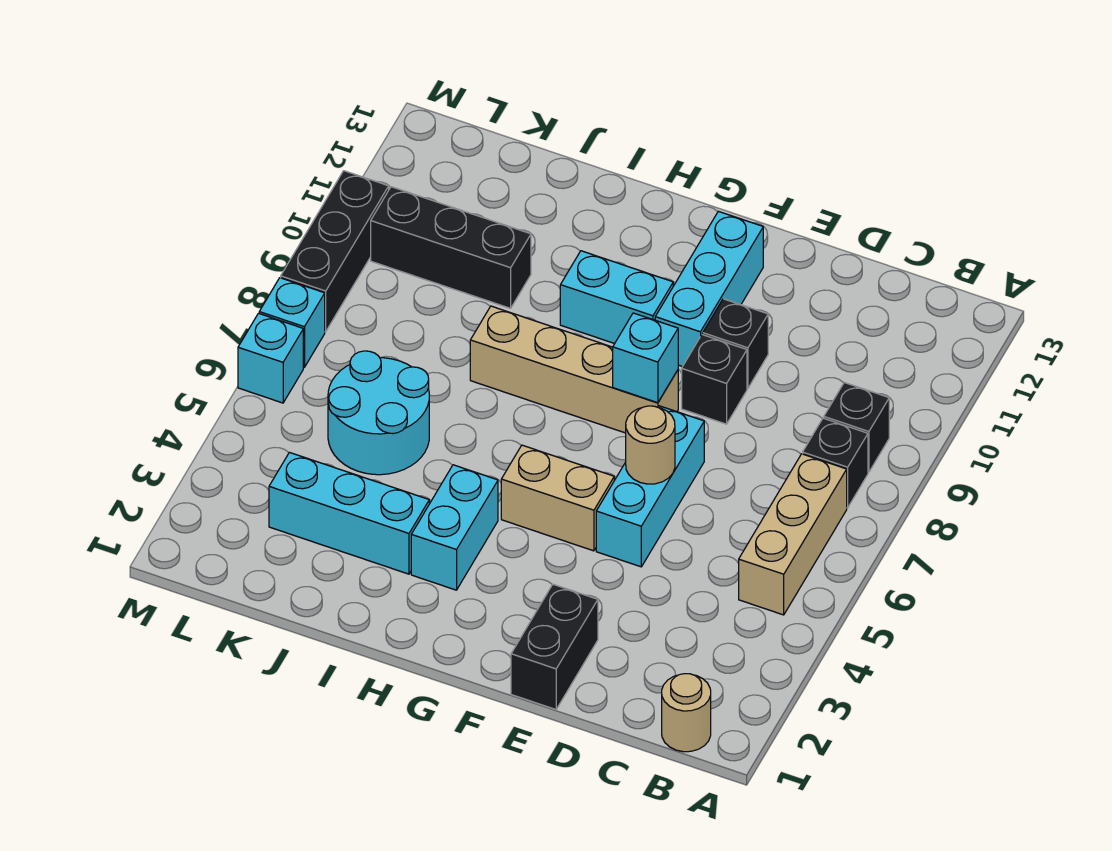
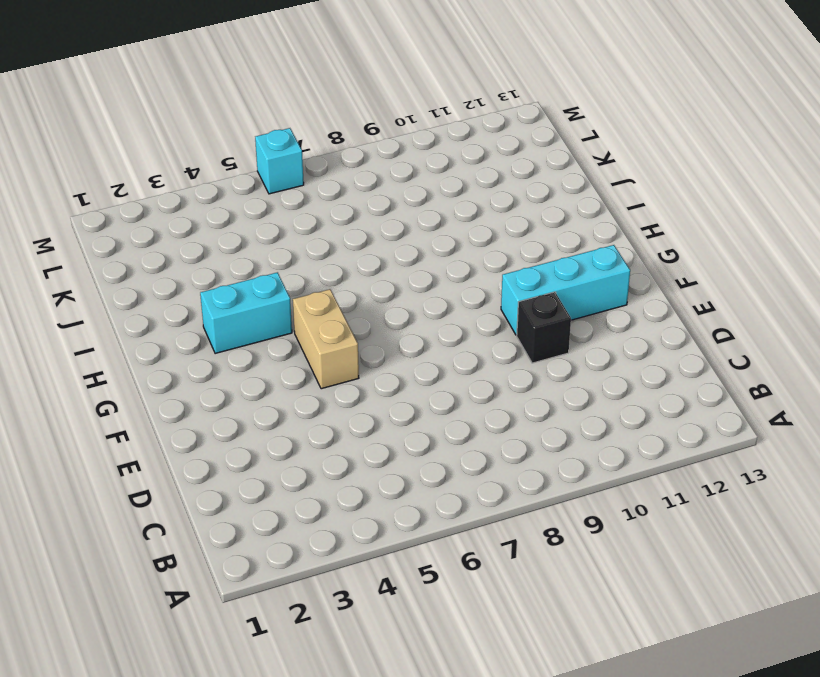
none -> tan round brick B1 level 1
none -> tan brick B5:B7 level 1
none -> black brick B8 level 1

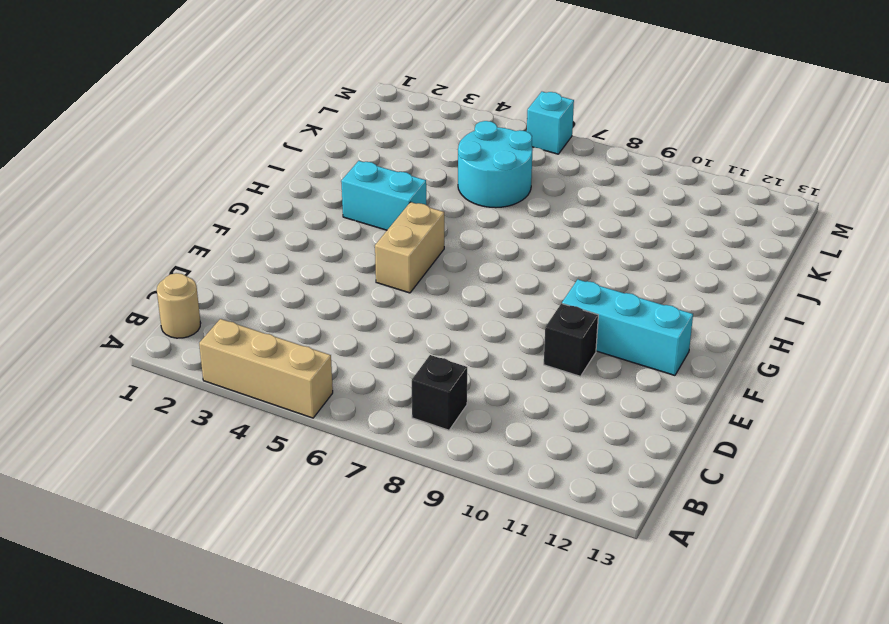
tan brick A3:A5 level 1 -> tan brick B5:B7 level 1
none -> black brick B9 level 1
none -> black brick E1:E2 level 1
none -> cyan brick E5:E7 level 1

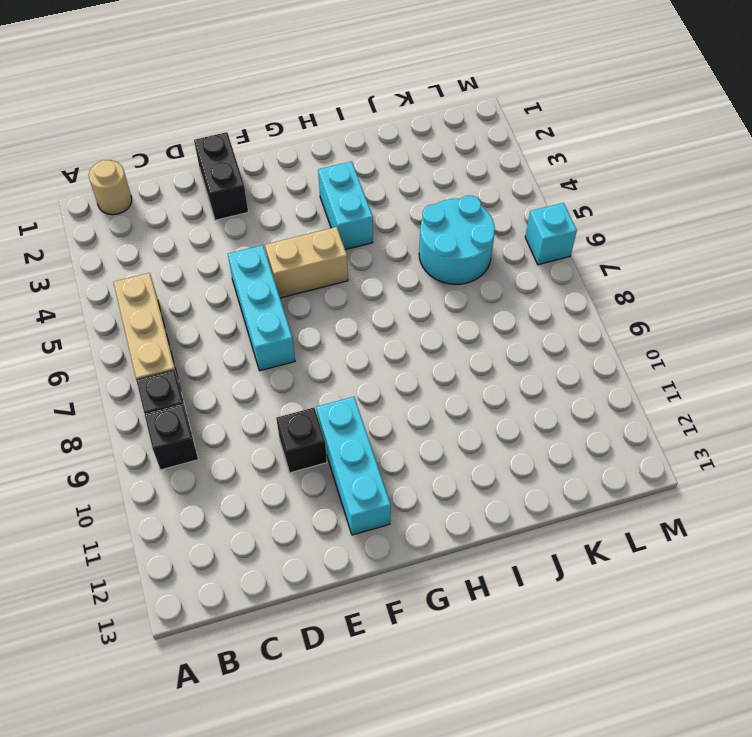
none -> black brick E9 level 1
none -> tan brick F8:I8 level 1
none -> cyan brick G10:H10 level 1

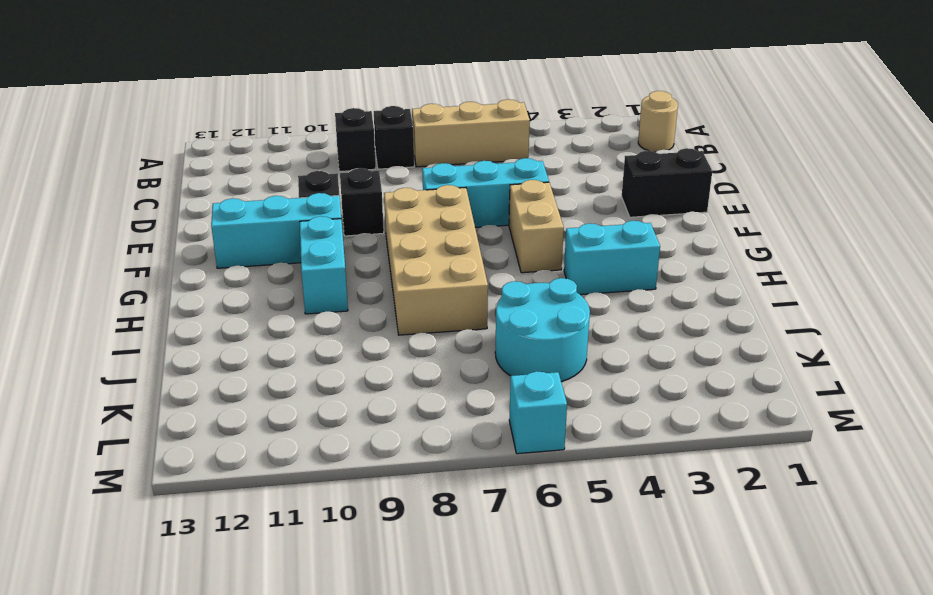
tan brick F7:I8 level 1 -> tan brick F8:I8 level 1
none -> cyan brick I3:K3 level 1
none -> black brick J10:L10 level 1
none -> cyan brick M7 level 1

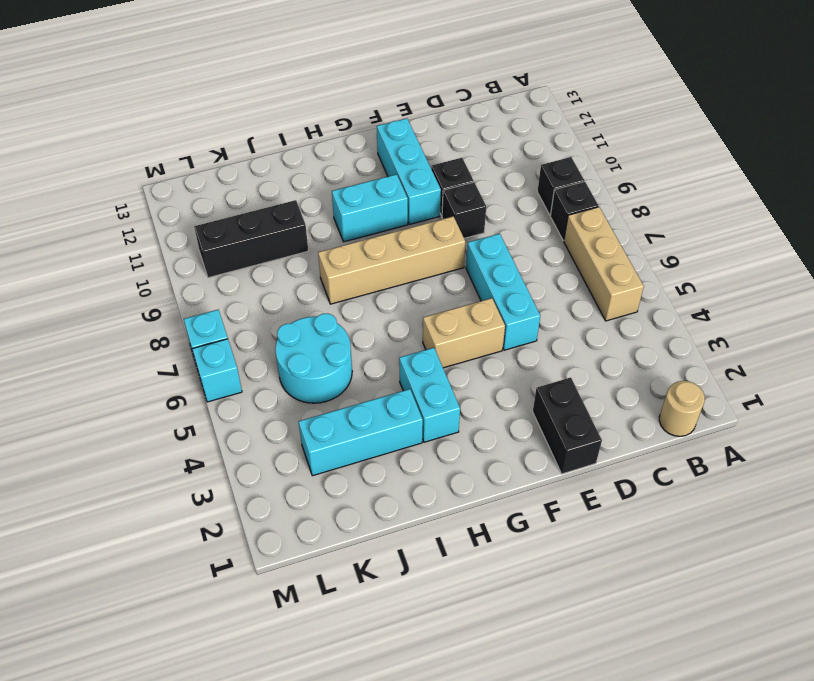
none -> black brick M8:M10 level 1
none -> tan round brick E6 level 2
none -> cyan brick F8 level 2

